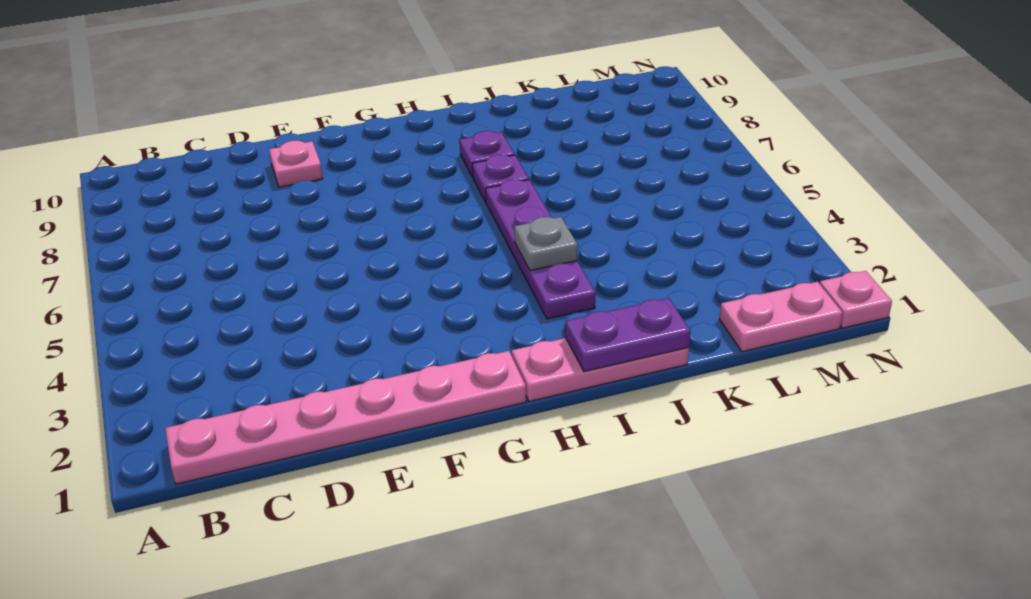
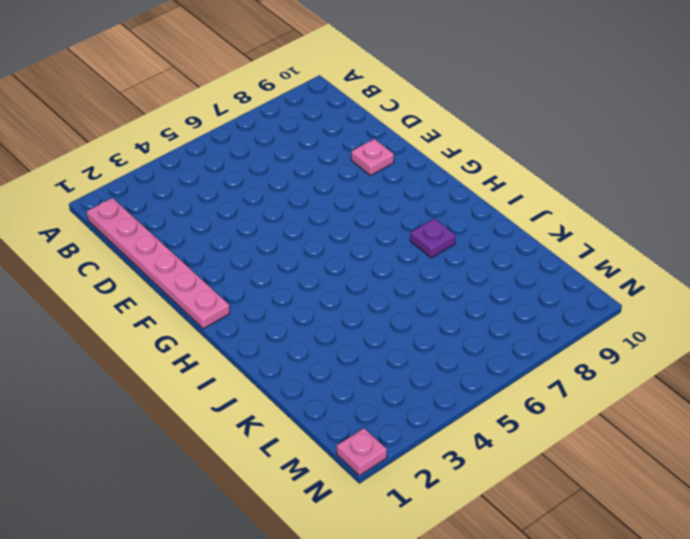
none -> pink plate H1:J1 level 1
none -> purple plate I3:I6 level 1

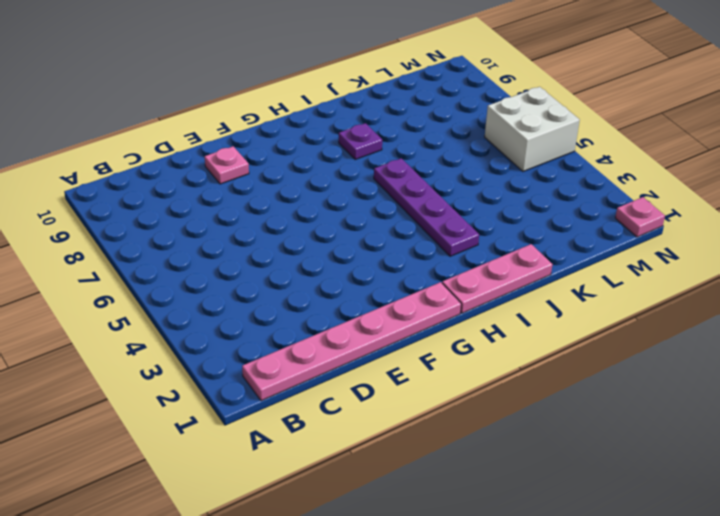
white brick M5:N6 level 1 -> none
none -> purple plate I7 level 1
none -> pink plate L1:M1 level 1

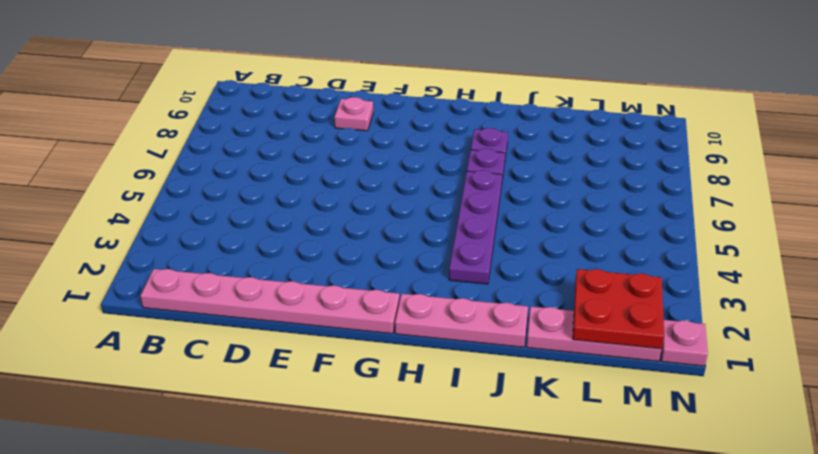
pink plate K1:M1 level 1 -> pink plate L1:M1 level 1
red plate L1:M2 level 2 -> none
none -> purple plate I1:J1 level 2
none -> grey plate I4 level 2

